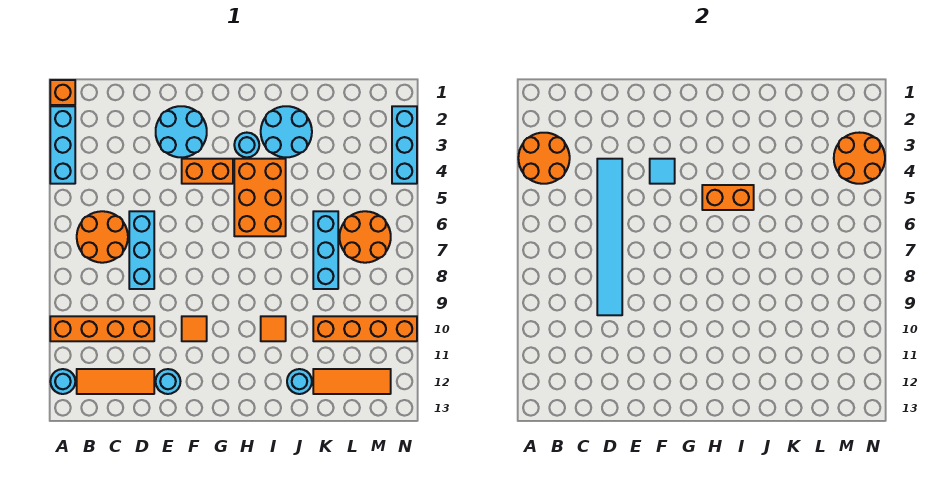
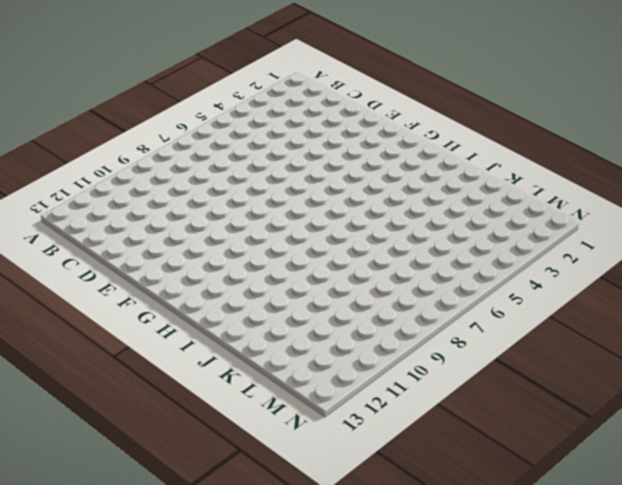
none -> orange brick A1 level 1
none -> cyan brick A2:A4 level 1
none -> orange brick A10:D10 level 1

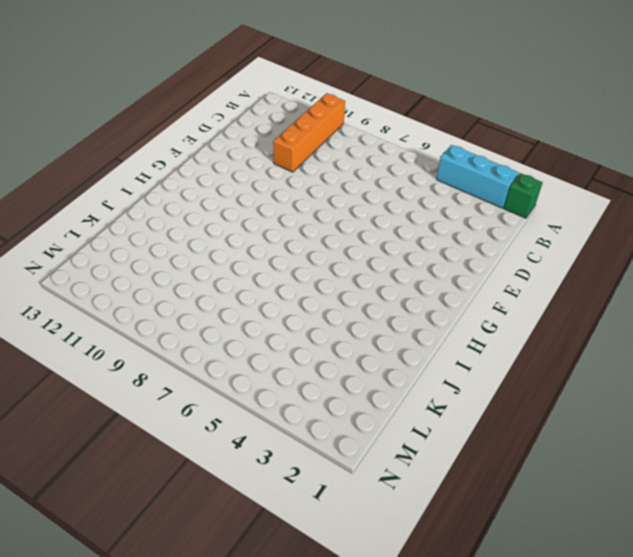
green brick A1 level 1 -> orange brick A1 level 1
none -> cyan round brick A12 level 1
none -> orange round brick B6:C7 level 1
none -> orange tile B12:D12 level 1

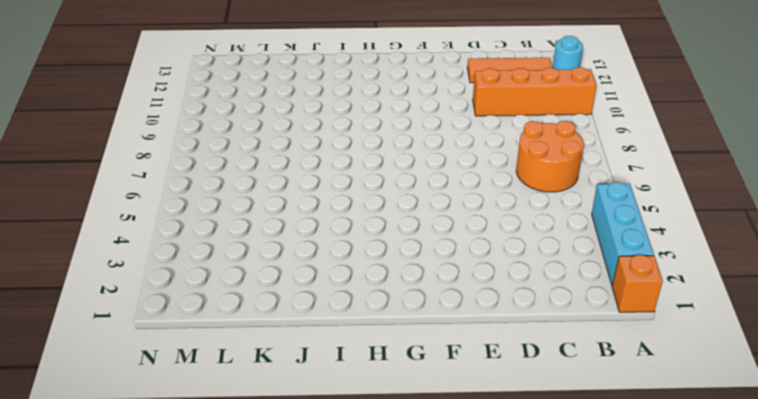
none -> cyan brick D6:D8 level 1
none -> cyan round brick E2:F3 level 1
none -> cyan round brick E12 level 1

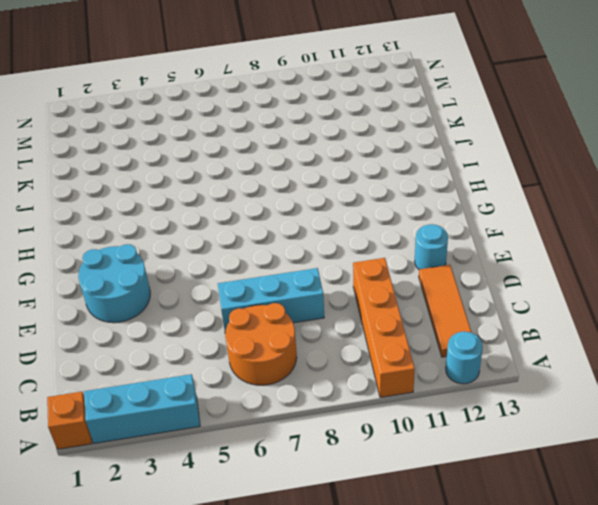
none -> orange brick F4:G4 level 1
none -> orange tile F10 level 1
none -> cyan round brick H3 level 1

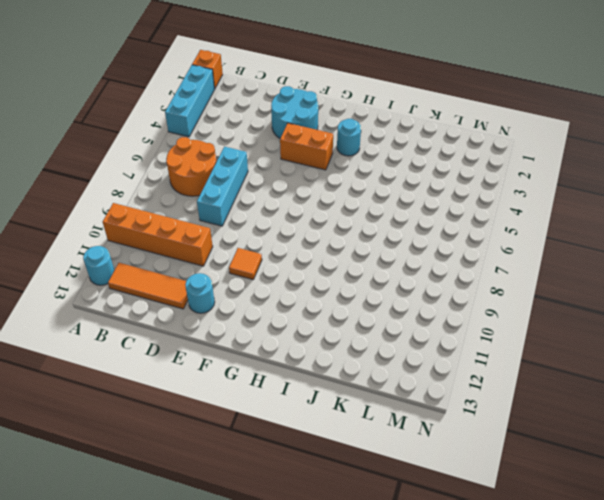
none -> orange brick H4:I6 level 1
none -> cyan round brick I2:J3 level 1
none -> orange tile I10 level 1

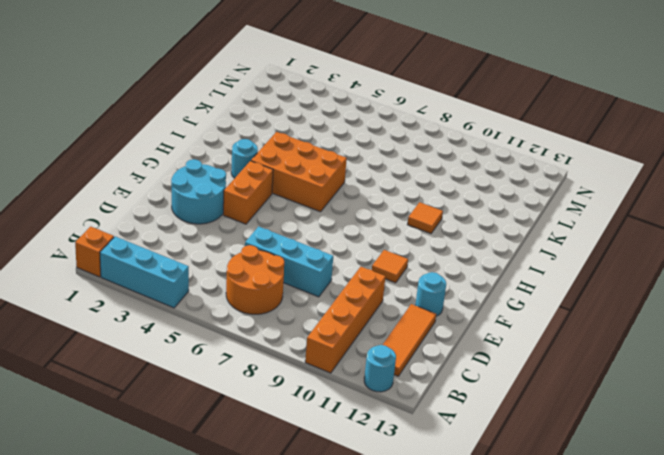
none -> cyan round brick I2:J3 level 1
none -> cyan round brick J12 level 1
none -> cyan brick K6:K8 level 1

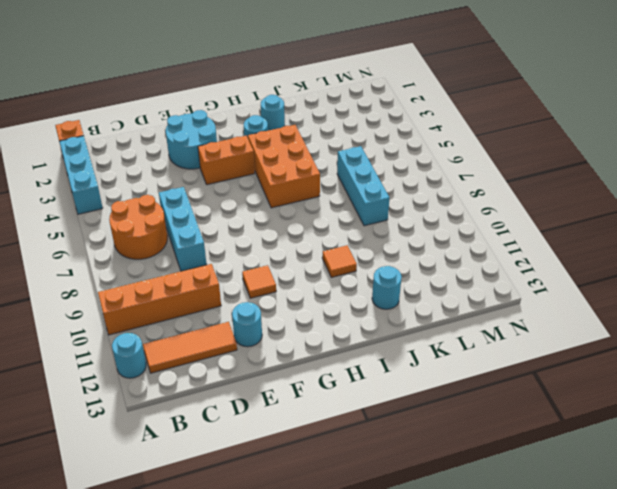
cyan round brick I2 level 1 -> cyan round brick I2:J3 level 1
none -> orange brick K10:N10 level 1
none -> orange tile K12:M12 level 1
none -> orange round brick L6:M7 level 1

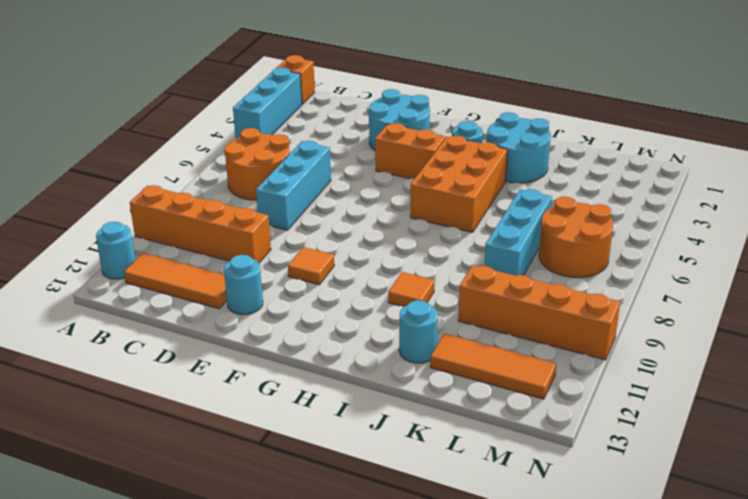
none -> cyan brick N2:N4 level 1
none -> orange round brick A3:B4 level 2
none -> cyan tile D4:D9 level 2

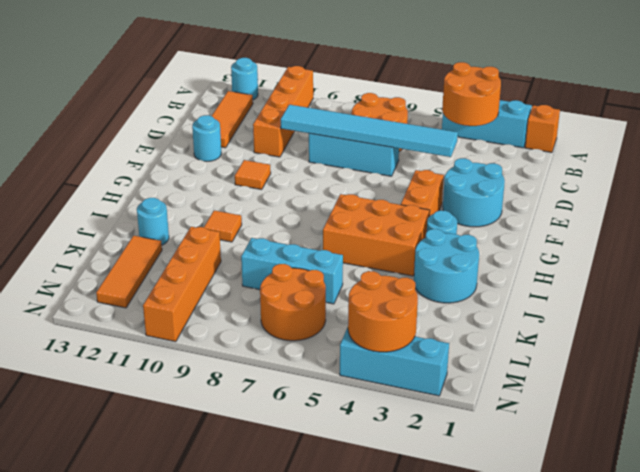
none -> cyan tile F4 level 2
none -> orange brick H5:I5 level 2

